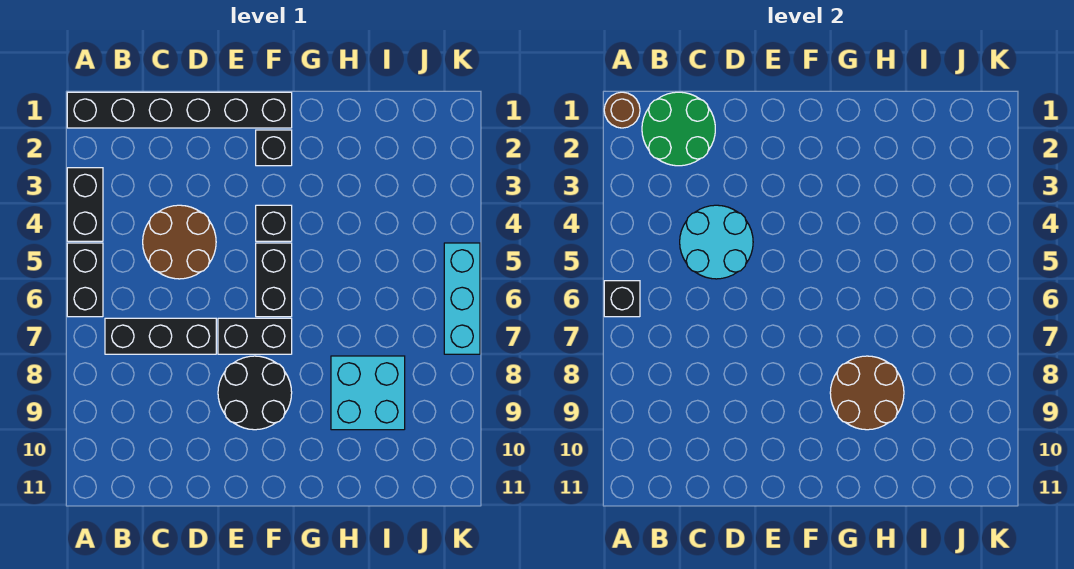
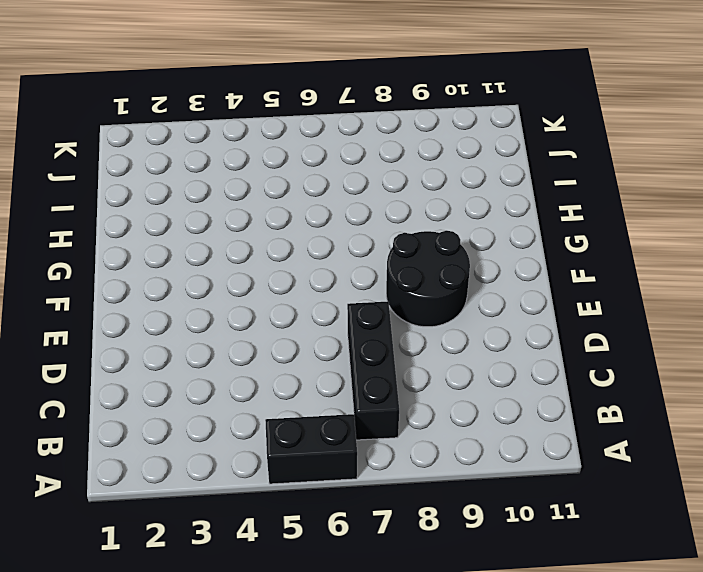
none -> black brick A1:F1 level 1
none -> black brick A3:A4 level 1
none -> brown round brick C4:D5 level 1

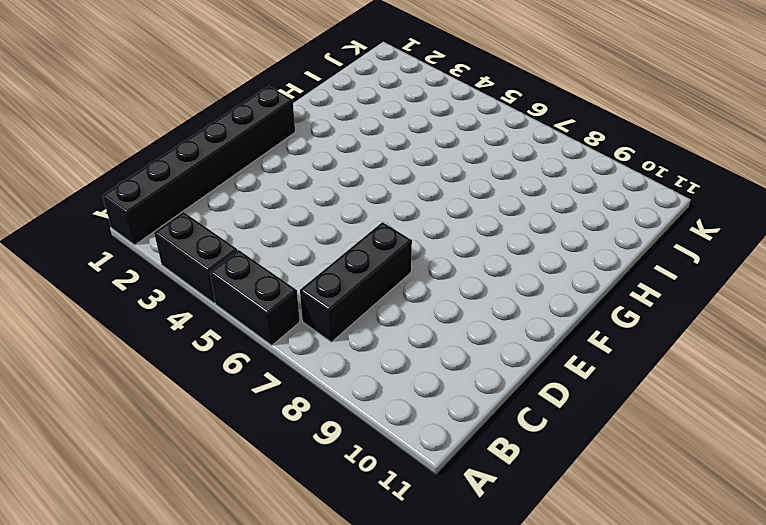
none -> brown round brick C4:D5 level 1
none -> black brick E7:F7 level 1
none -> black round brick E8:F9 level 1

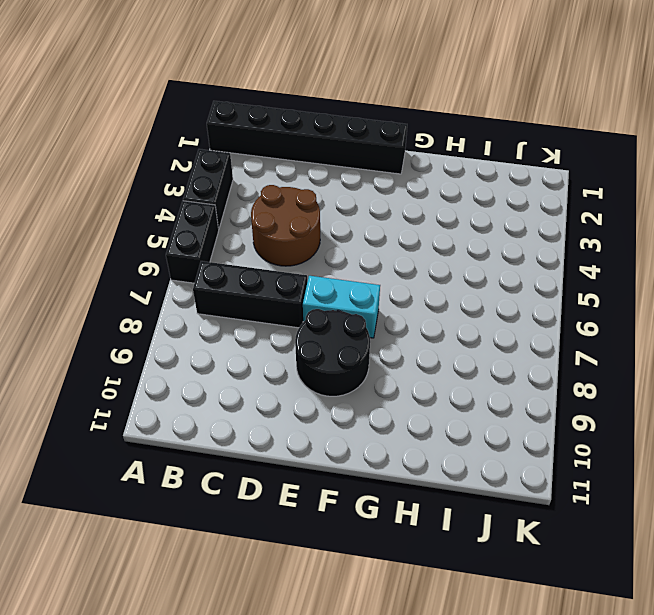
cyan brick E7:F7 level 1 -> black brick E7:F7 level 1
none -> black brick F2 level 1
none -> black brick F4 level 1
none -> black brick F5:F6 level 1

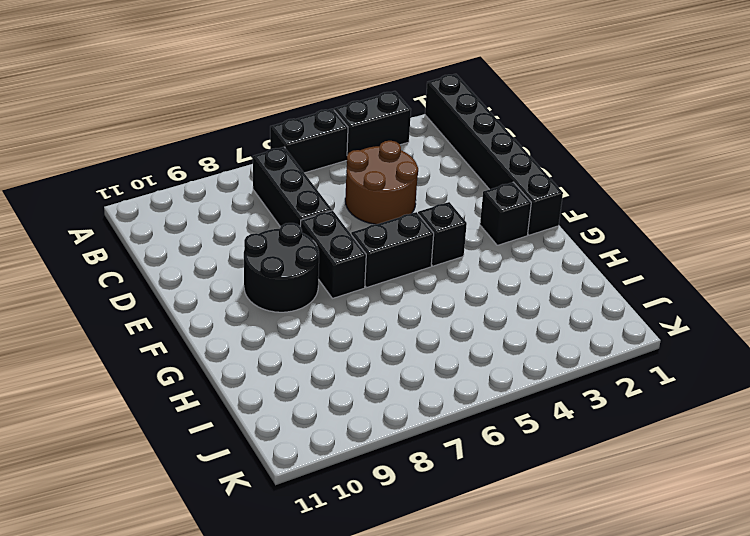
none -> cyan brick H8:I9 level 1
none -> cyan brick K5:K7 level 1
none -> brown round brick A1 level 2

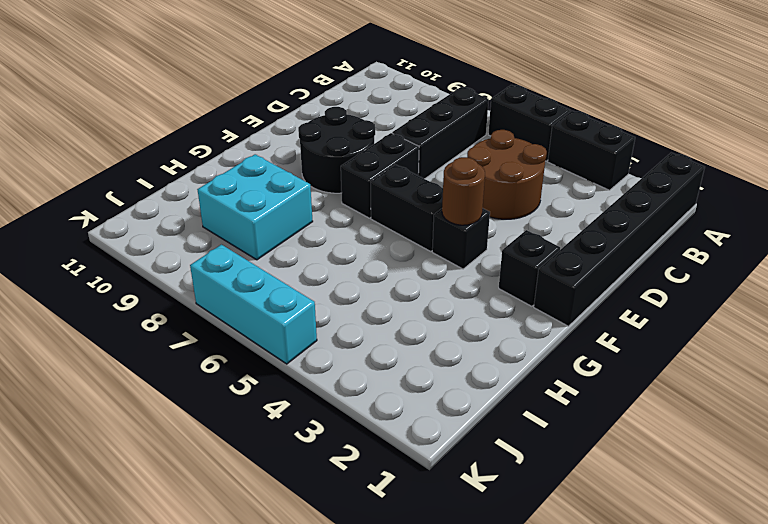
brown round brick F4 level 2 -> brown round brick A1 level 2
none -> black brick A6 level 2
none -> green round brick B1:C2 level 2
none -> cyan round brick C4:D5 level 2

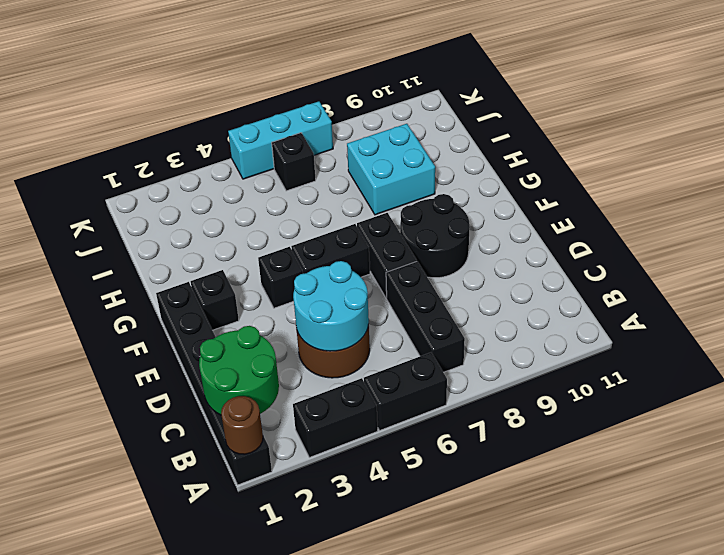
black brick J6 level 1 -> black brick A6 level 2
none -> brown round brick G8:H9 level 2

